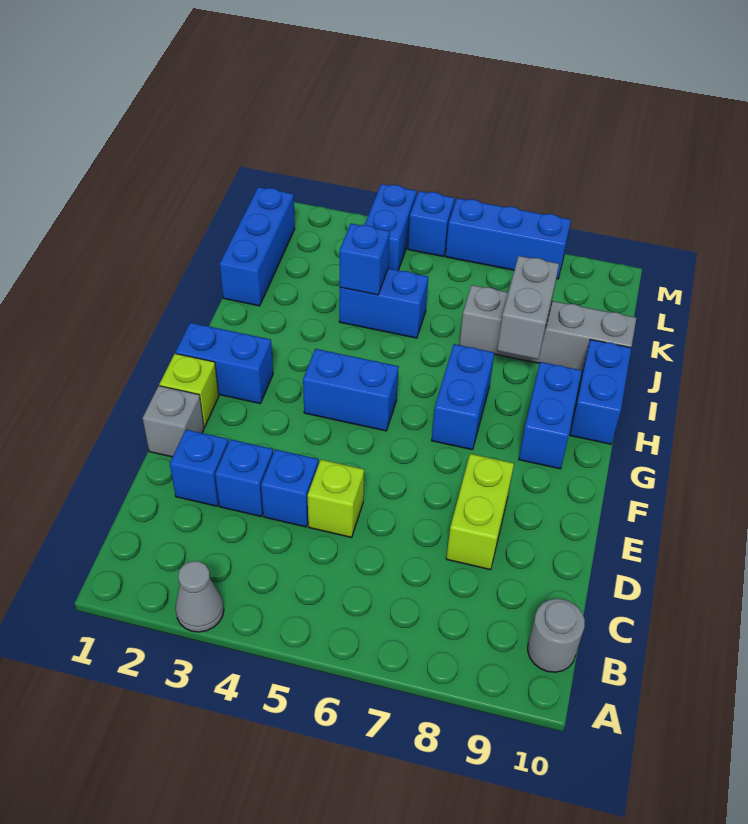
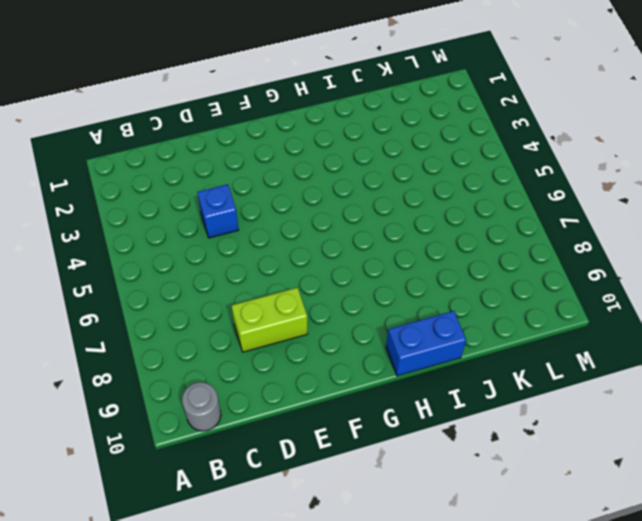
none -> grey cone A3 level 1
none -> blue brick D2 level 1
none -> blue brick D3 level 1

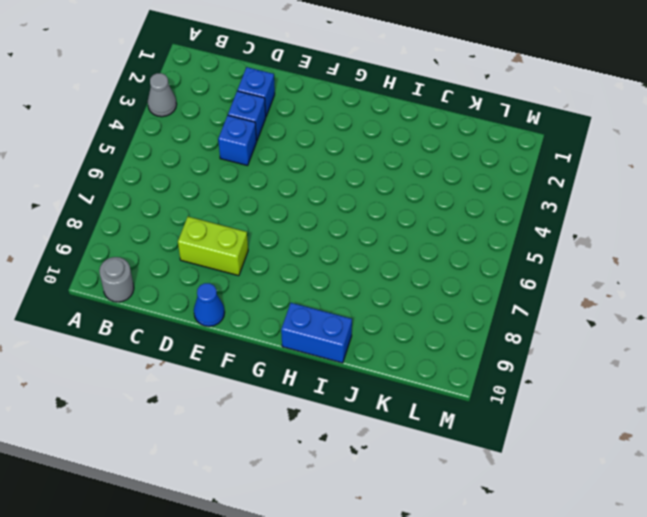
blue cone E10 level 1 -> none
none -> lime brick D5 level 1
none -> grey brick E1 level 1
none -> lime brick F1 level 1

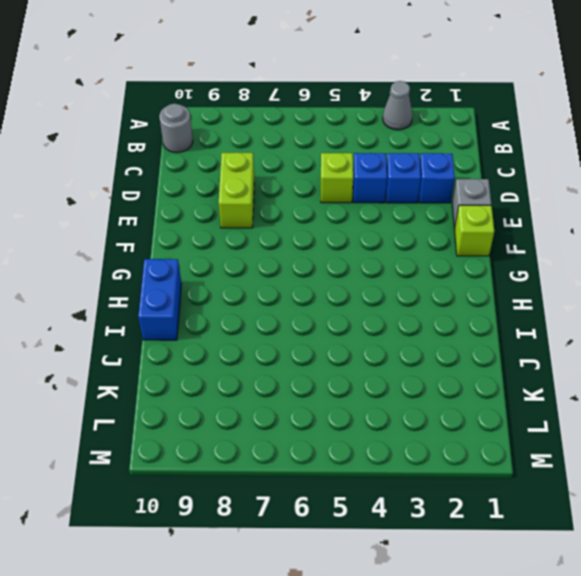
none -> blue brick G1:G2 level 1
none -> blue brick G4:G5 level 1
none -> blue brick G7:H7 level 1

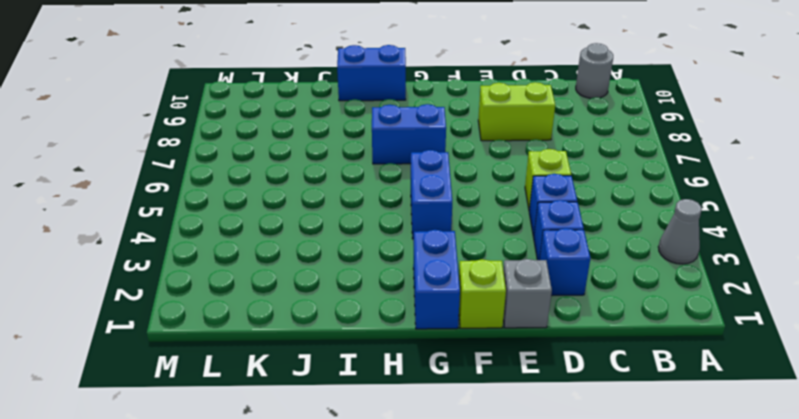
none -> blue brick G9:H9 level 1
none -> blue brick J1:L1 level 1
none -> blue brick J4:J5 level 1

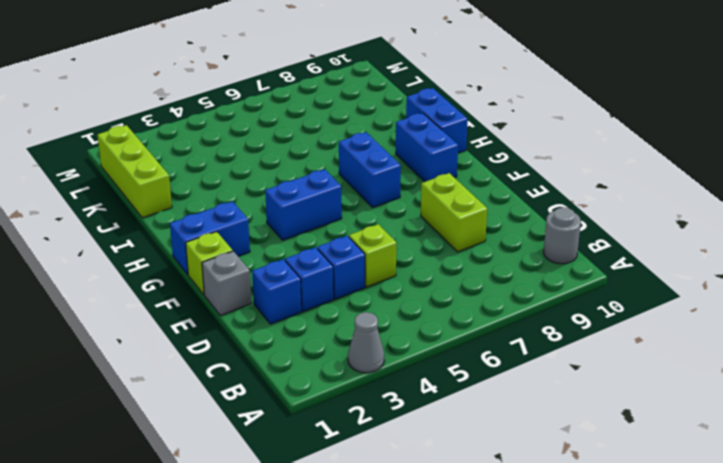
lime brick J1:L1 level 1 -> blue brick J1:L1 level 1
none -> blue brick J4:J5 level 1
none -> grey brick J7:J10 level 1
none -> blue brick L4:M4 level 1

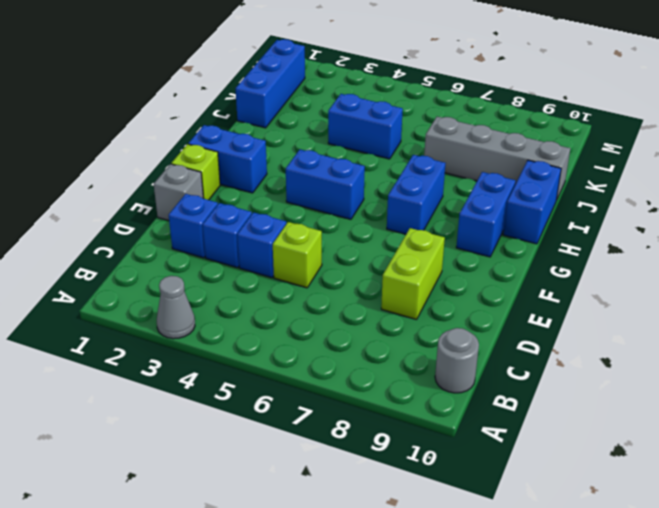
none -> blue brick L4:M4 level 1
none -> blue brick M5 level 1
none -> blue brick M6:M8 level 1

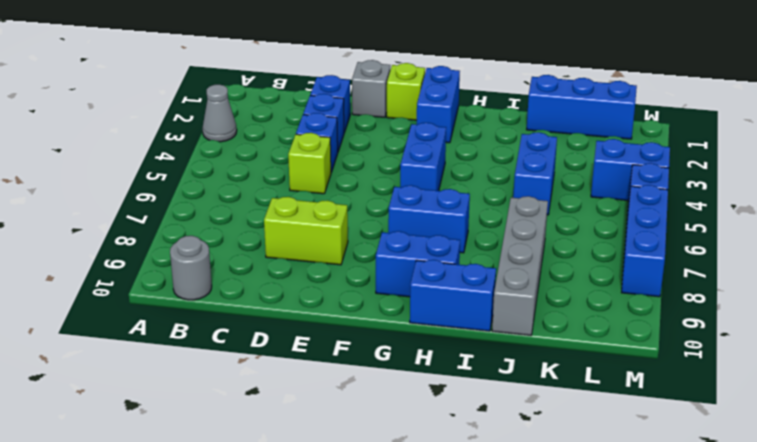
none -> grey brick I8:J8 level 2
none -> blue brick J4 level 2

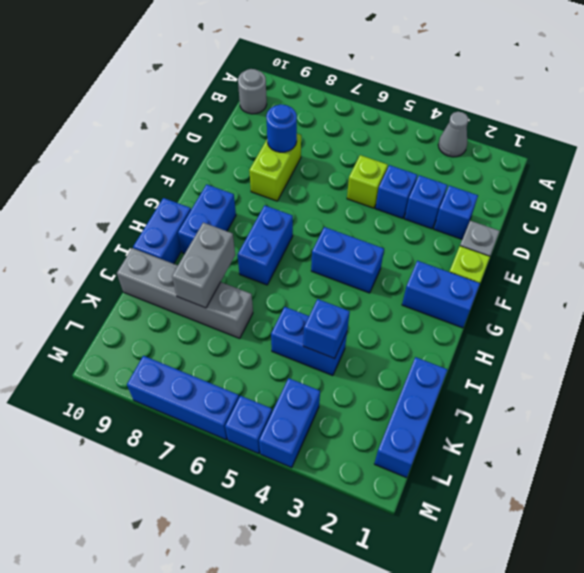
blue round brick D8 level 2 -> none

